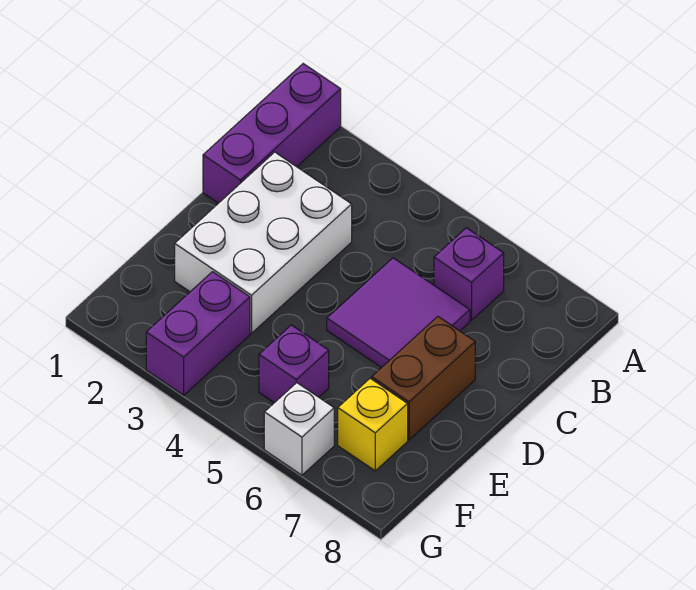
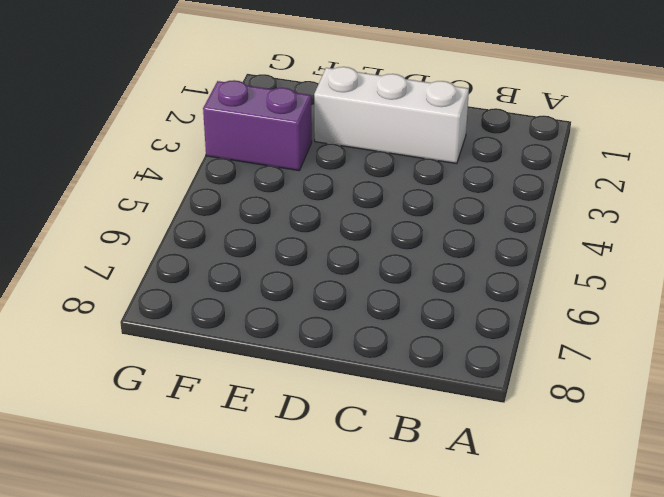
white brick C2:E2 level 1 -> white brick C2:E3 level 1
none -> purple brick A1:C1 level 1
none -> purple brick B6 level 1

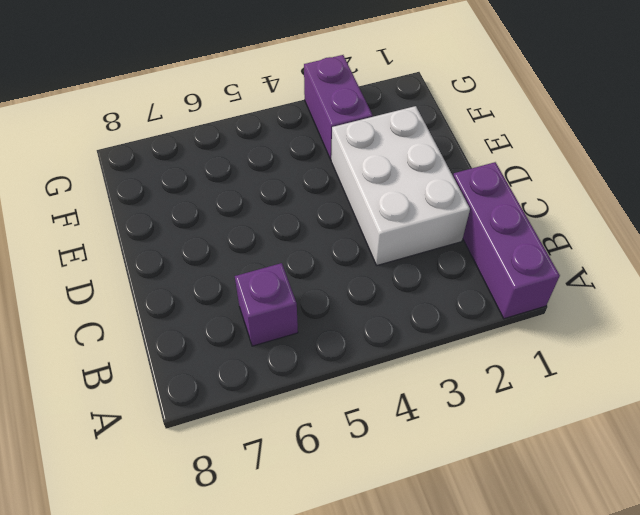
none -> purple tile C5:D6 level 1
none -> brown brick D7:E7 level 1

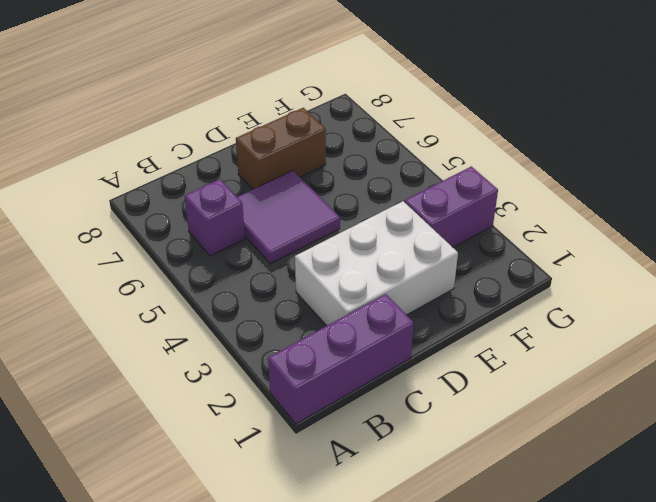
none -> purple brick F5 level 1
none -> yellow brick F7 level 1

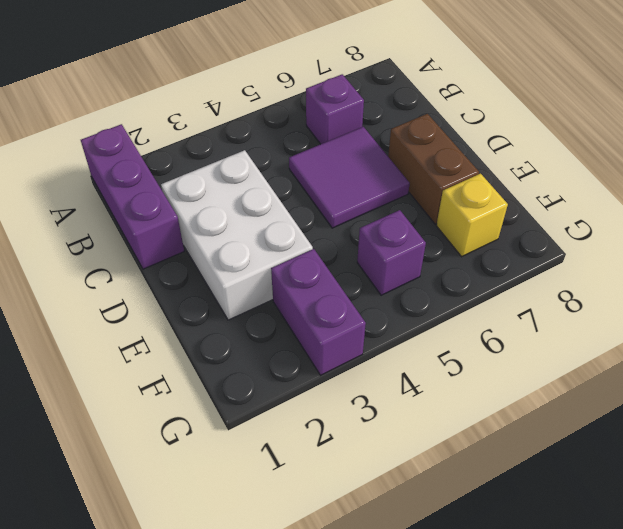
none -> white brick G6 level 1

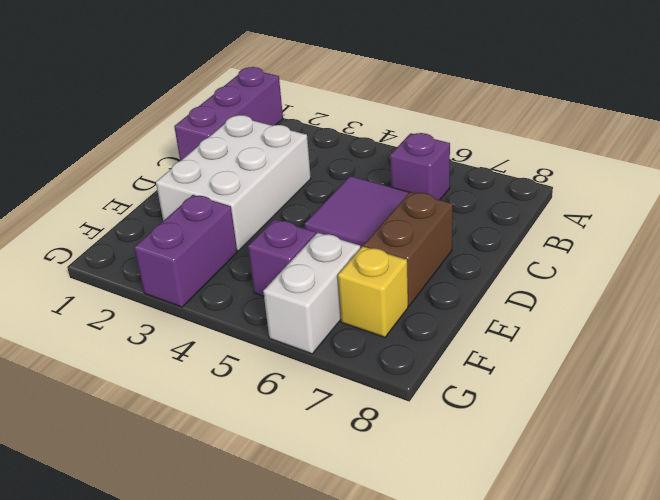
white brick F6:G6 level 1 -> white brick G6 level 1

